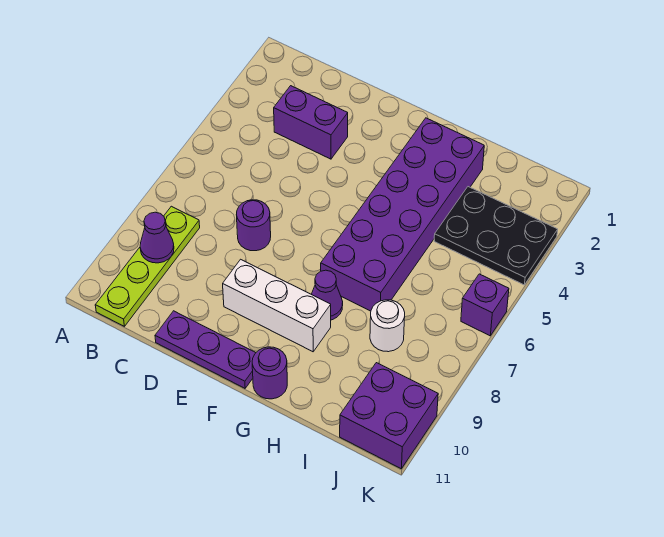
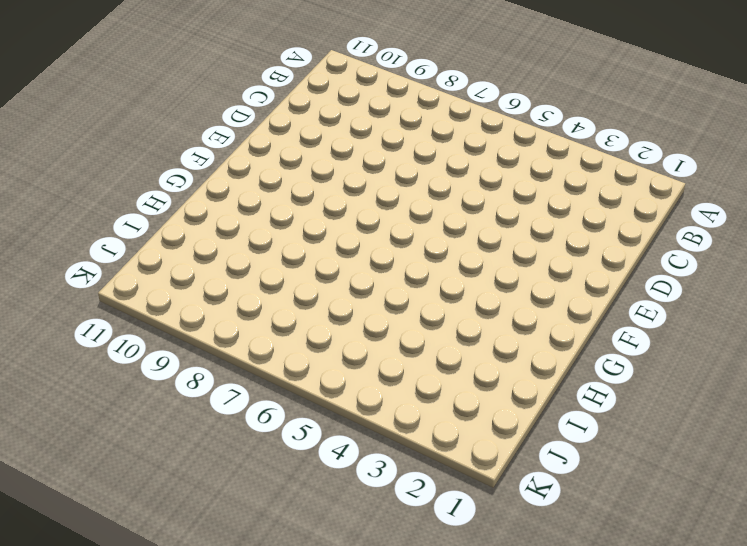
none -> lime plate B8:B11 level 1
none -> purple brick C3:D3 level 1
none -> purple round brick D7 level 1

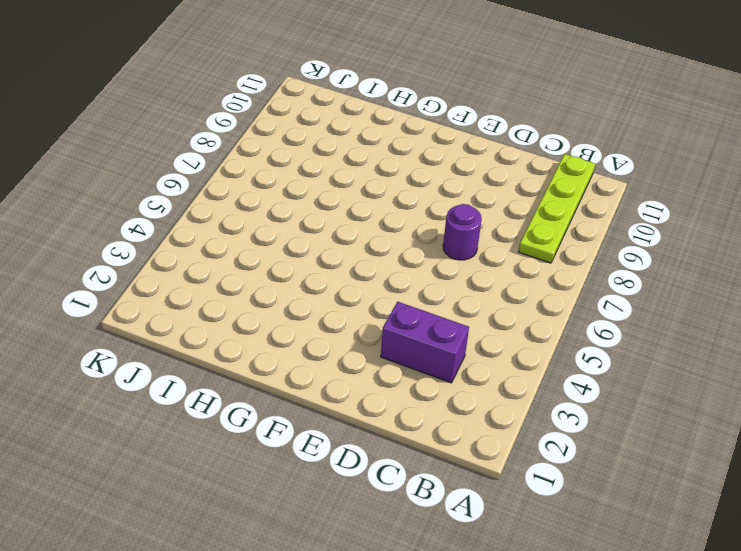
none -> purple plate D11:F11 level 1
none -> white brick E9:G9 level 1
none -> purple brick G2:H7 level 1

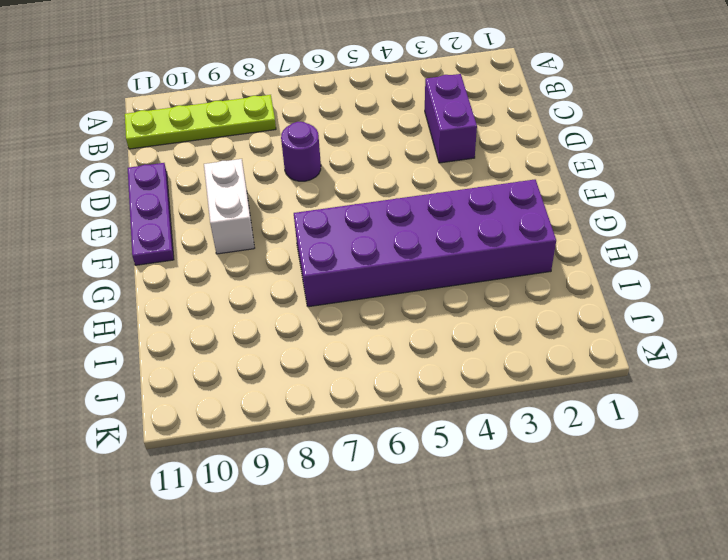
white brick E9:F9 level 1 -> white brick E9:G9 level 1
none -> purple cone G8 level 1
none -> purple round brick G11 level 1
none -> black plate I3:K4 level 1

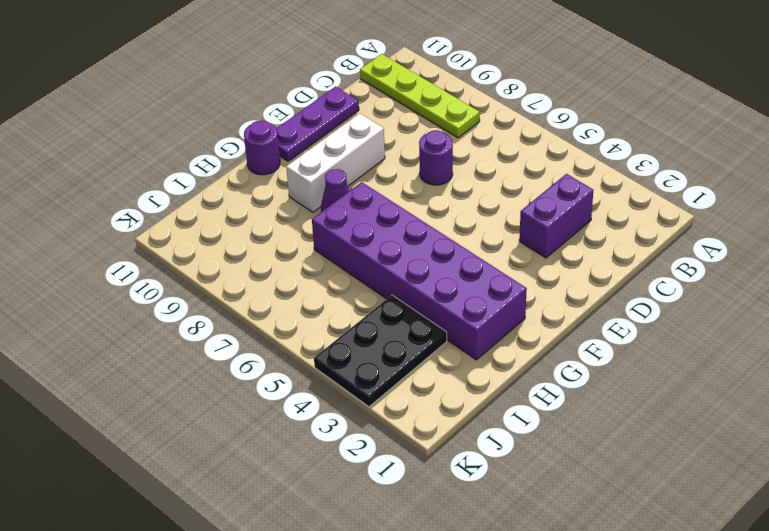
none -> white round brick I8 level 1
none -> purple brick J10:K11 level 1
none -> purple brick K6 level 1

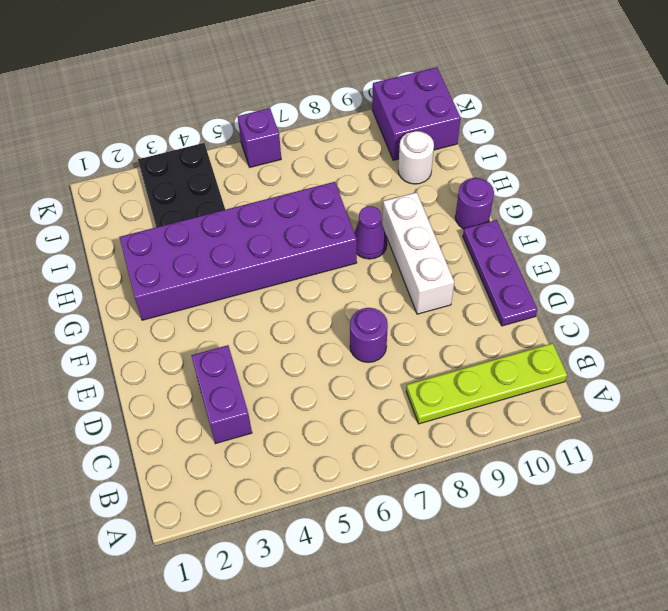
white round brick I10 level 1 -> white round brick I8 level 1
none -> purple cone B9 level 2

